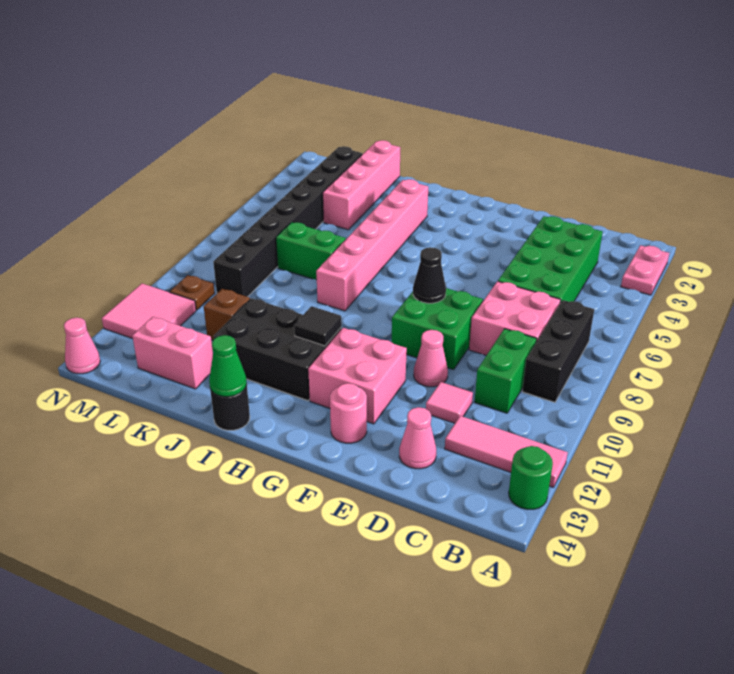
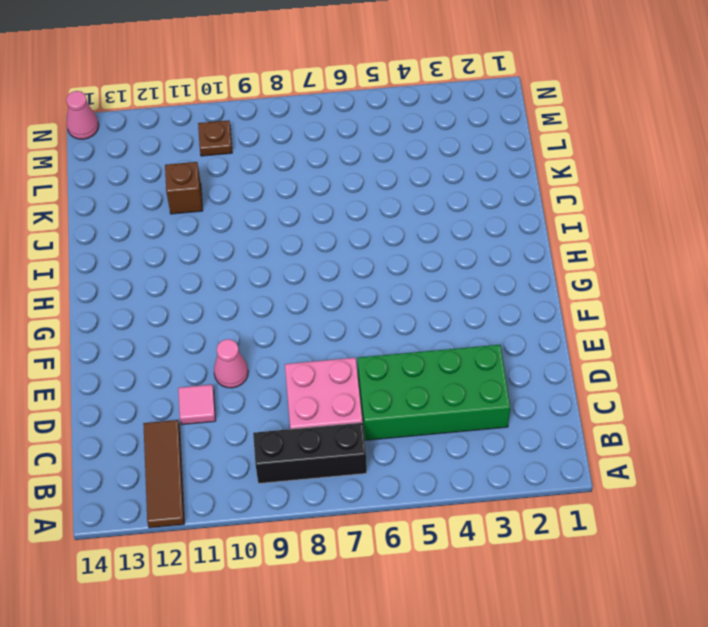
brown tile A12:C12 level 1 -> pink tile A12:C12 level 1
none -> pink plate A2:A3 level 1
none -> green round brick A13 level 1
none -> green brick C9:C10 level 1

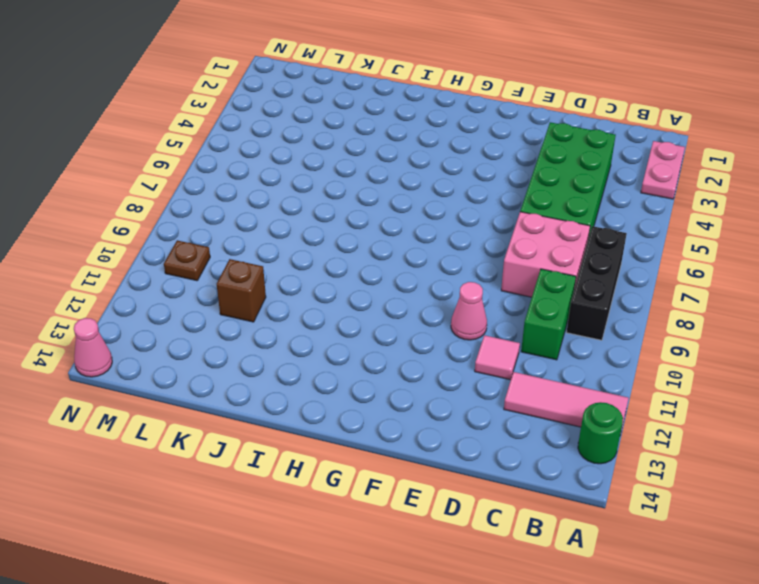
none -> pink cone D13 level 1
none -> green brick E8:F9 level 1
none -> pink brick F11:G12 level 1

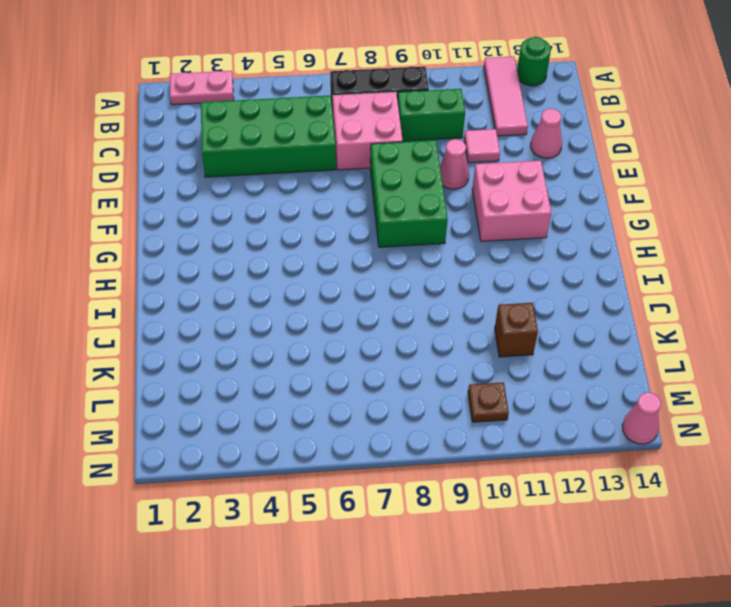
green brick E8:G9 level 1 -> green brick E8:F9 level 1
none -> pink round brick F13 level 1
none -> black brick H11:J12 level 1
none -> pink brick I3:I8 level 1

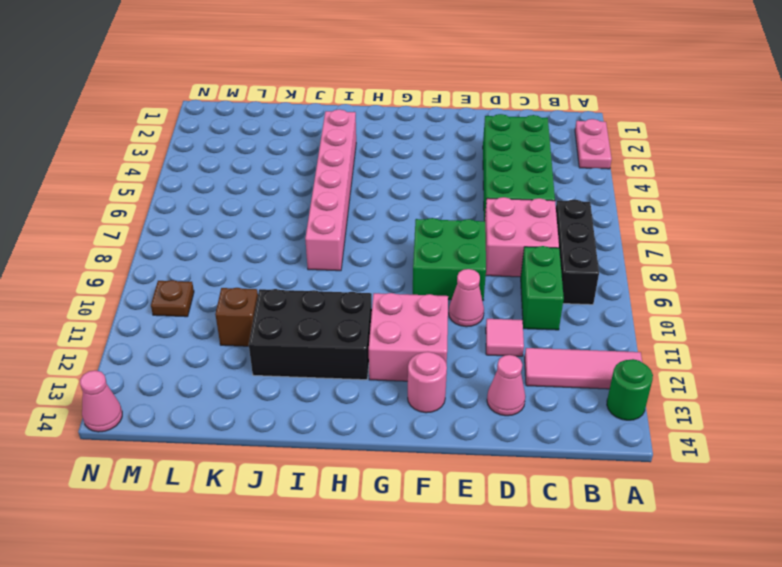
none -> black round brick I14 level 1
none -> green brick J7:K7 level 1
none -> pink brick K1:K4 level 1

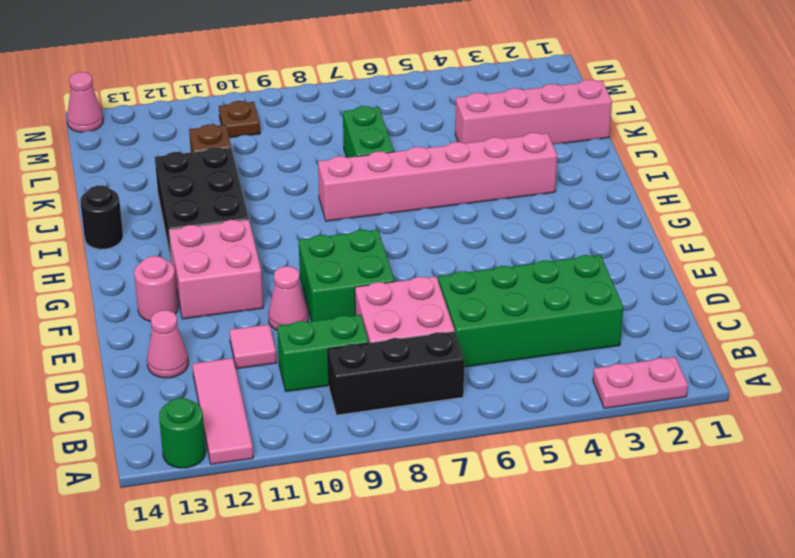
none -> pink brick K13:L13 level 1
none -> black brick L2:L9 level 1
none -> pink tile M11:N12 level 1

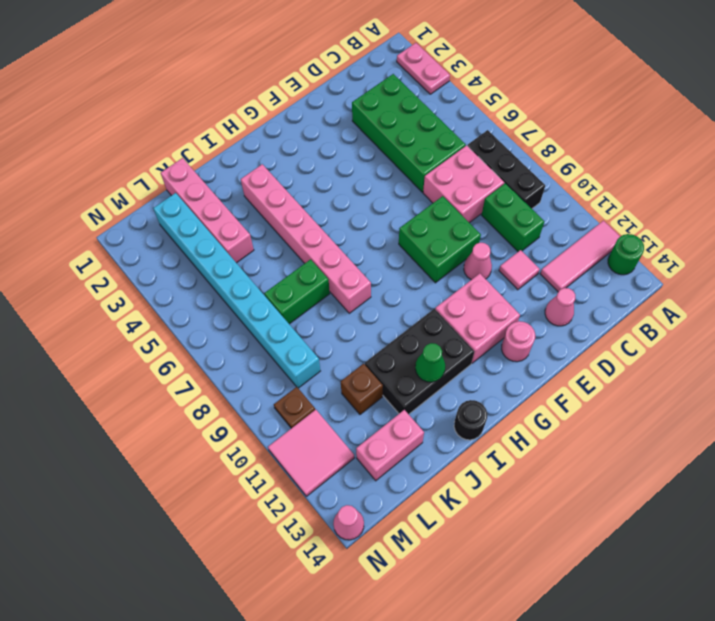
green cone I12 level 2 -> green cone I14 level 2
cyan brick L2:L9 level 1 -> black brick L2:L9 level 1
none -> black cone F8 level 2
none -> black tile H11 level 2

